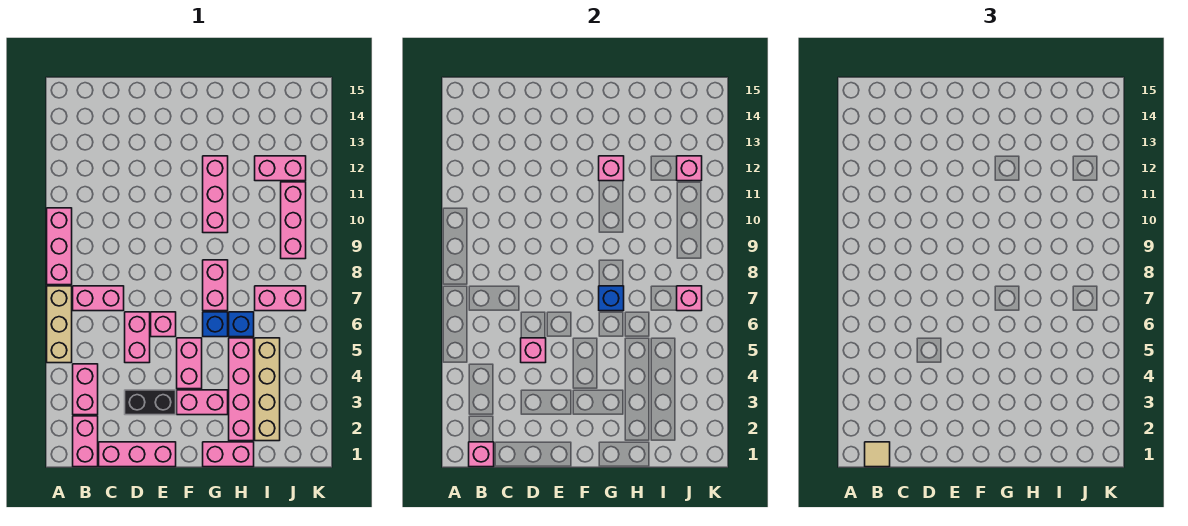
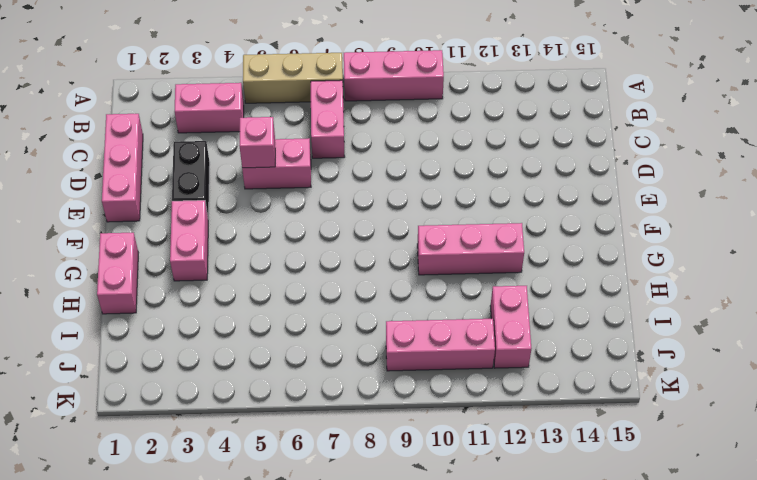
none -> pink brick B1:B2 level 1
none -> pink brick E6 level 1
none -> pink brick F4:F5 level 1

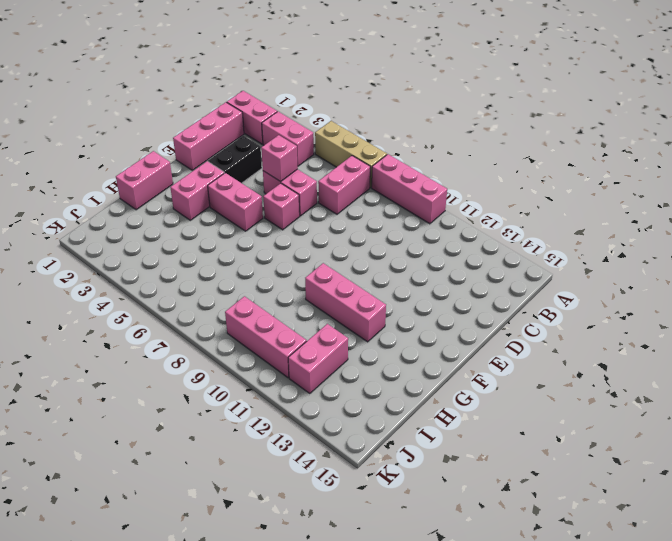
none -> blue brick G6 level 1
none -> pink brick G7:G8 level 1
none -> pink brick H2:H5 level 1

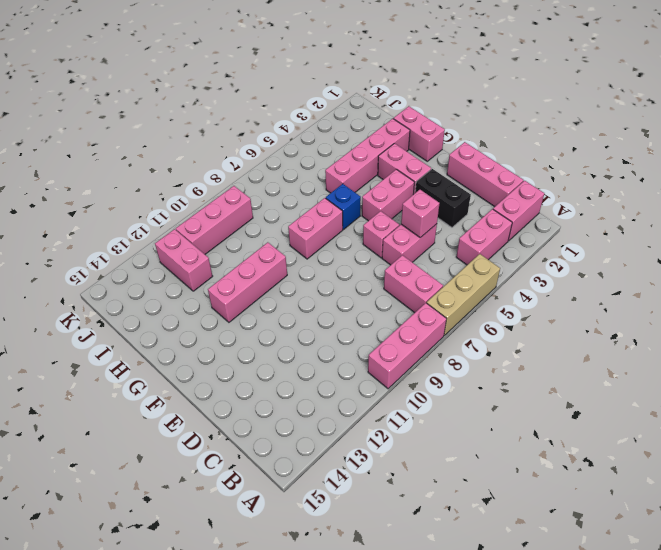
none -> blue brick H6 level 1
none -> tan brick I2:I5 level 1
none -> pink brick I7:J7 level 1

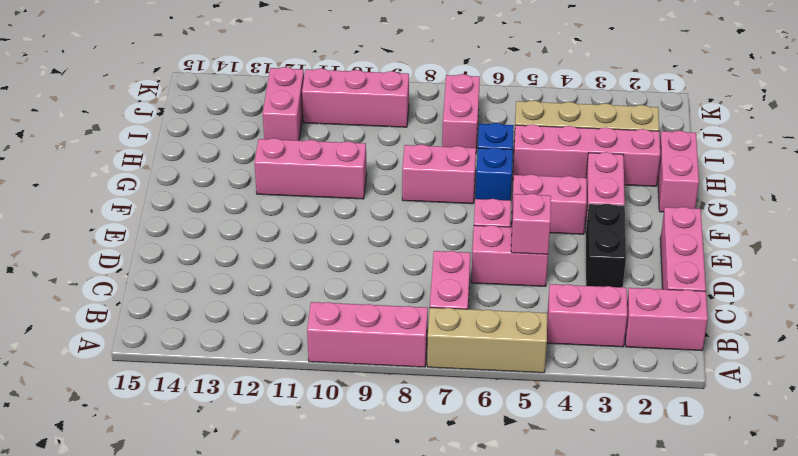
none -> pink brick B1 level 2
none -> blue brick G7 level 2
none -> pink brick G12 level 2

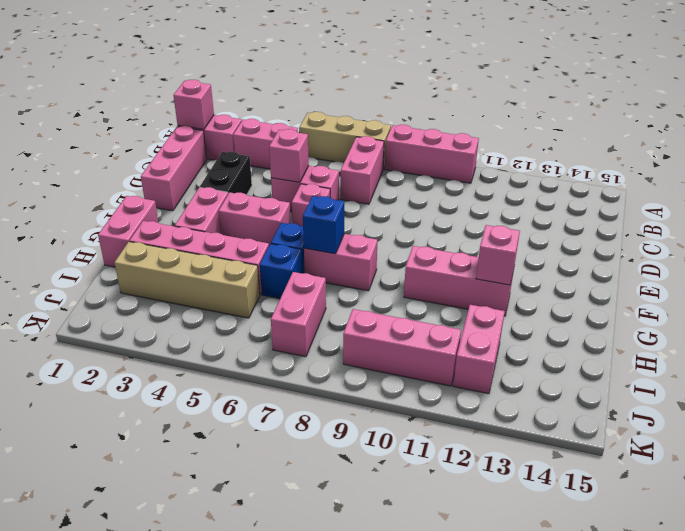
none -> pink brick J7 level 2
none -> pink brick J12 level 2
none -> tan tile B1 level 3

